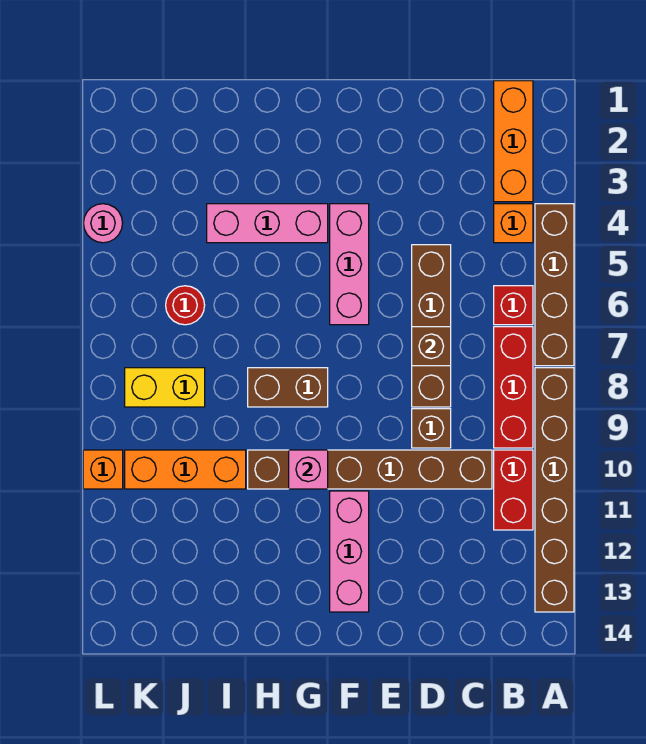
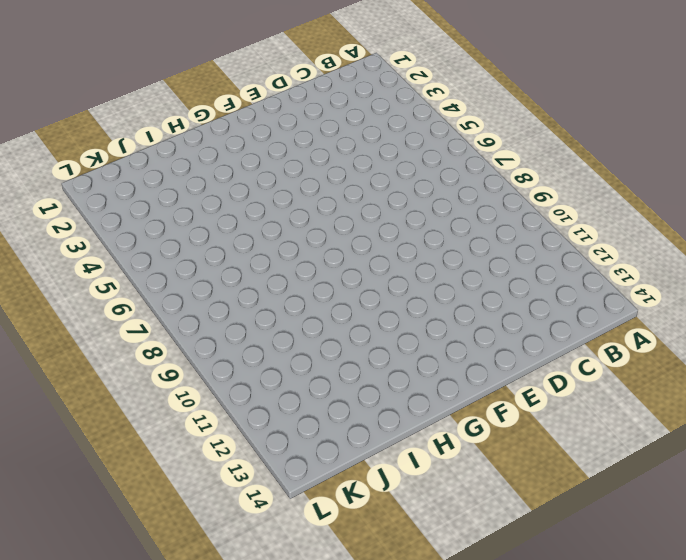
none -> brown brick A4:A7 level 1
none -> brown brick A8:A13 level 1
none -> orange brick B1:B3 level 1

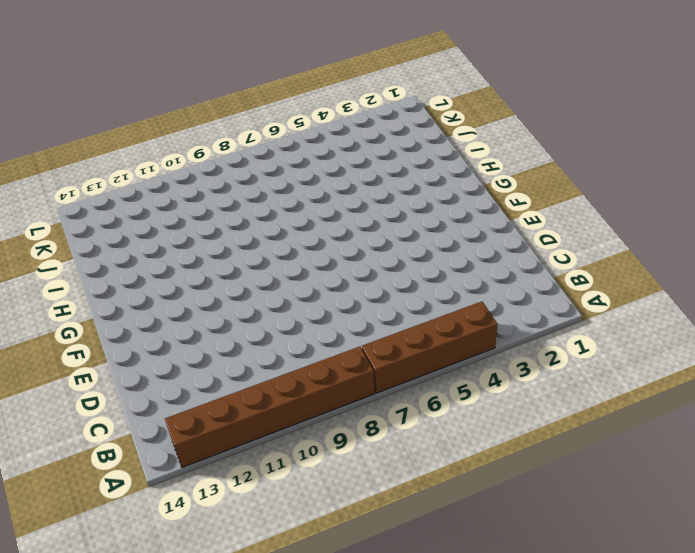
none -> orange brick B1:B3 level 1
none -> orange brick B4 level 1
none -> red brick B6 level 1

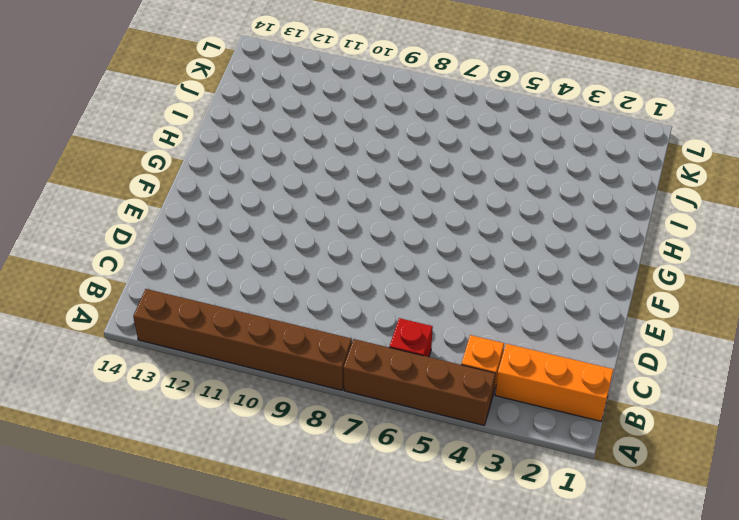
none -> red brick B7:B9 level 1
none -> red brick B10:B11 level 1
none -> brown brick C10:H10 level 1

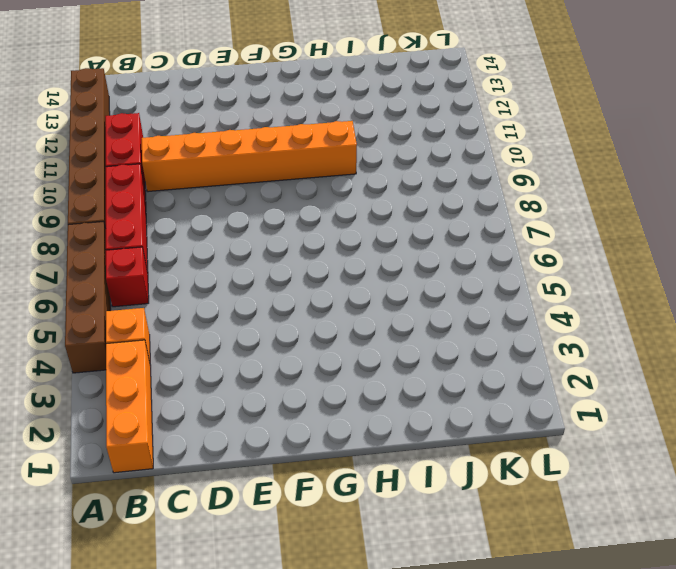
orange brick C10:H10 level 1 -> brown brick C10:H10 level 1
none -> brown brick D5:D8 level 1
none -> brown brick D9 level 1
none -> pink brick F4:F6 level 1

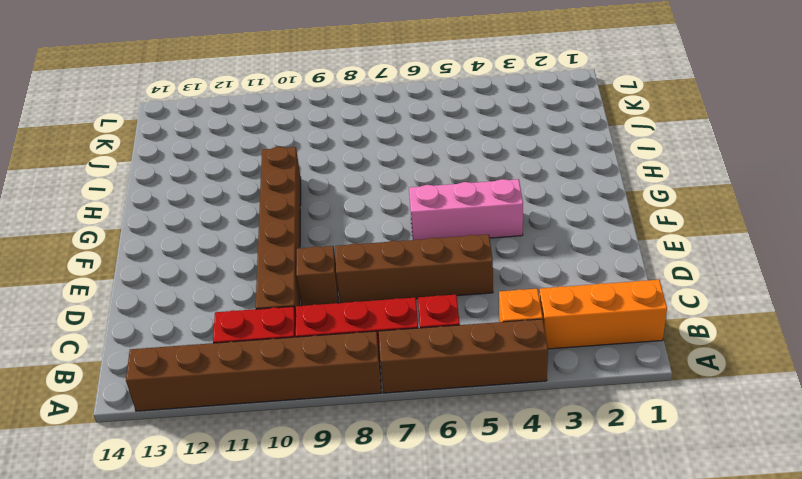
none -> pink brick F11:F13 level 1
none -> pink brick G4:I4 level 1
none -> brown brick G8:H8 level 1

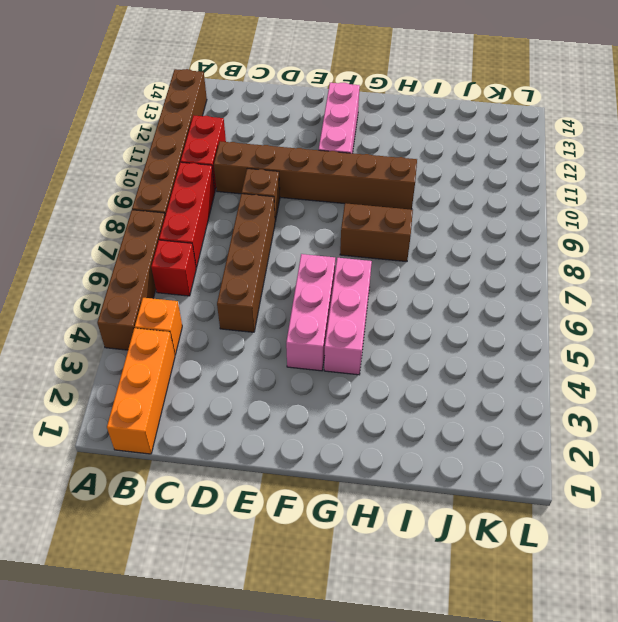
pink brick G4:G6 level 1 -> pink brick G4:I4 level 1
none -> orange brick I10:K10 level 1
none -> red round brick J6 level 1
none -> yellow brick J8:K8 level 1

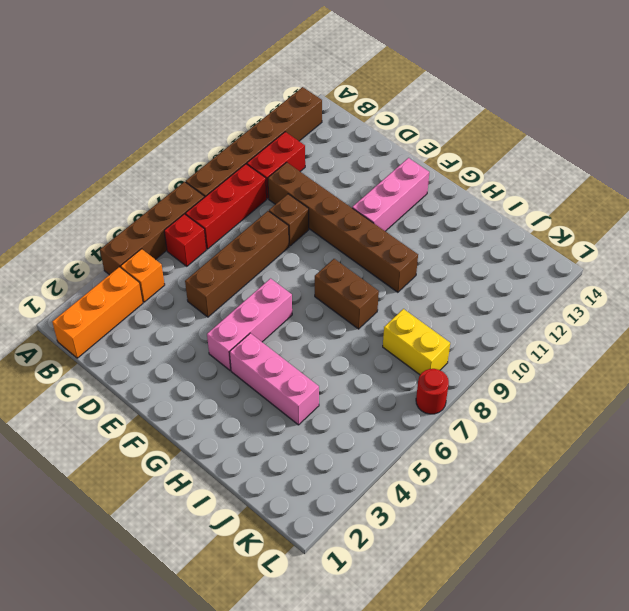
red round brick L7 level 1 -> red round brick J6 level 1
none -> orange brick I10:K10 level 1
none -> pink round brick L4 level 1
none -> orange brick L10 level 1

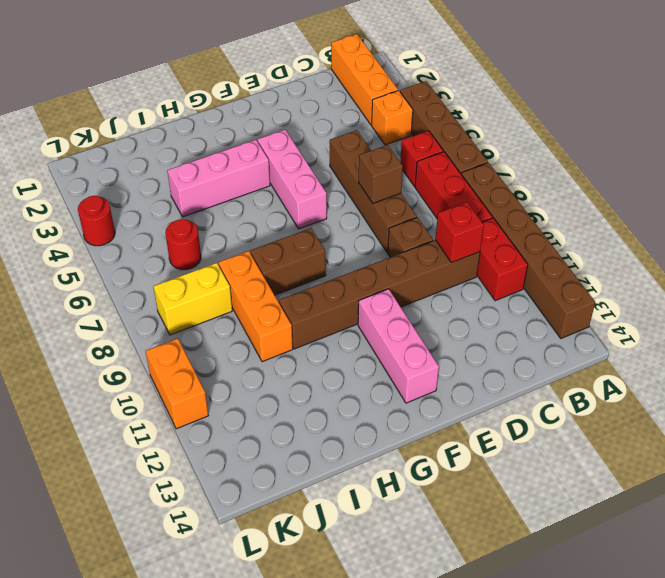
red brick C10 level 2 -> none
orange brick I8:I10 level 1 -> orange brick I10:K10 level 1
red round brick L4 level 1 -> pink round brick L4 level 1
orange brick L10:L11 level 1 -> orange brick L10 level 1
none -> pink brick G10 level 2

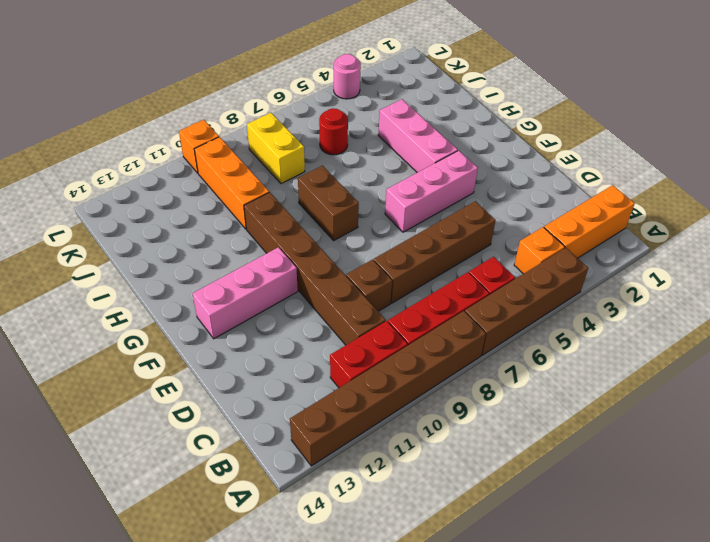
none -> brown brick D7 level 2
none -> pink brick G10 level 2

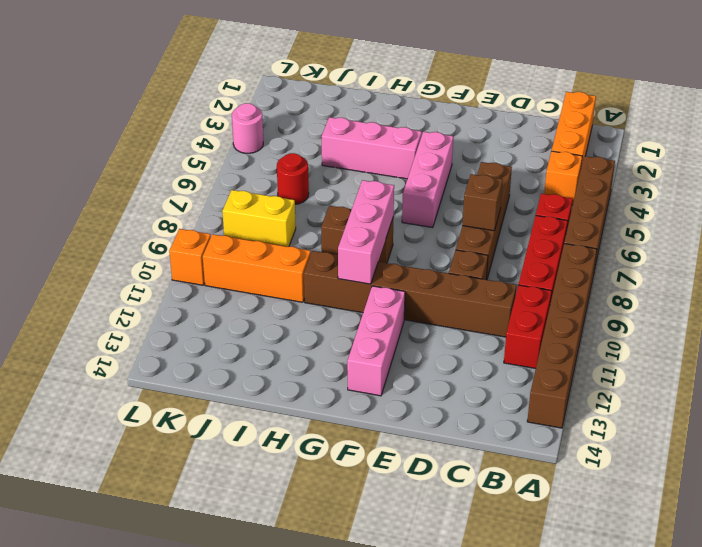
pink brick G8:G10 level 2 -> pink brick G10 level 2

